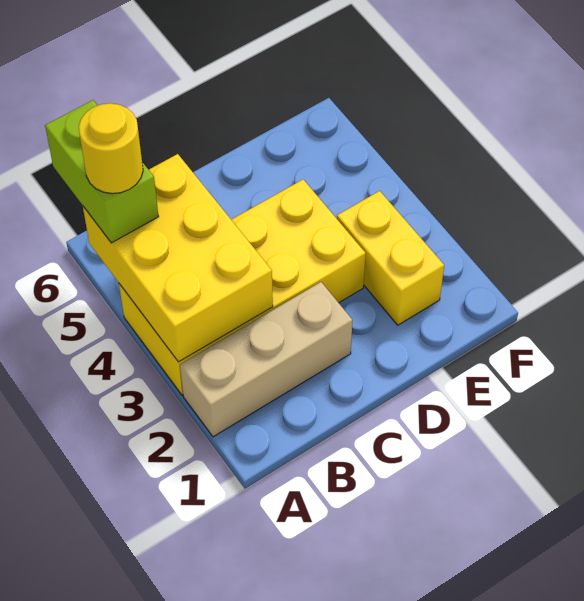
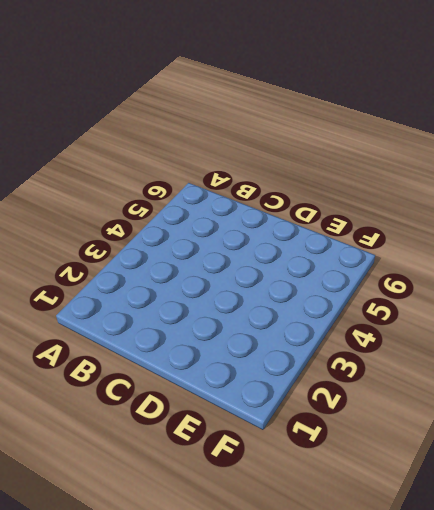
none -> tan brick A2:C2 level 1
none -> yellow brick A3:D4 level 1

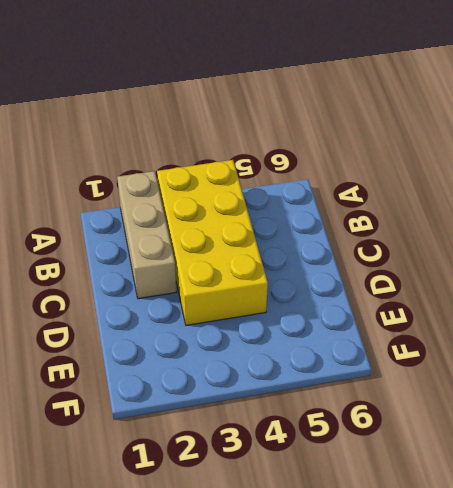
none -> yellow brick E2:E3 level 1
none -> yellow brick A3:B5 level 2

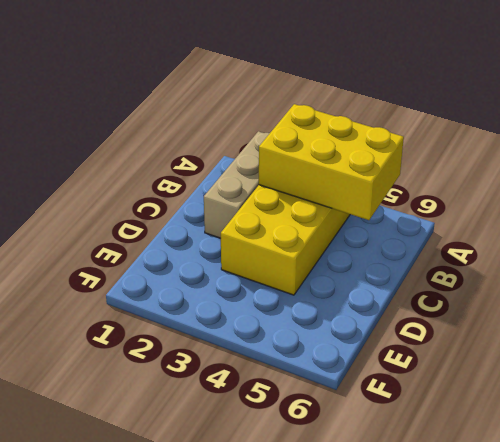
none -> yellow brick E2:E3 level 1
none -> lime brick A5:A6 level 3

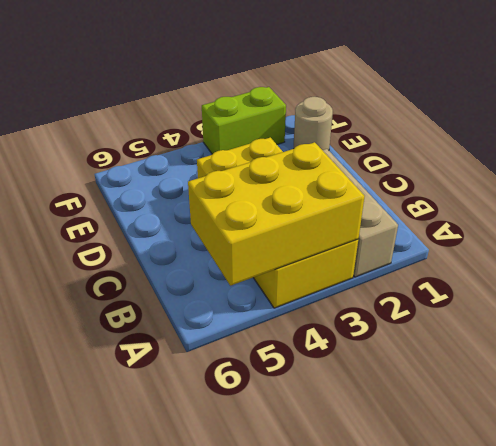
tan round brick E1 level 1 -> none
lime brick F2:F3 level 1 -> lime brick A5:A6 level 3
none -> yellow brick E2:E3 level 1
none -> yellow round brick A5 level 4

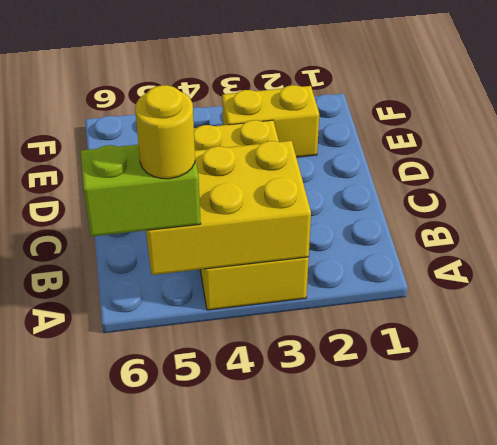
none -> tan brick A2:C2 level 1

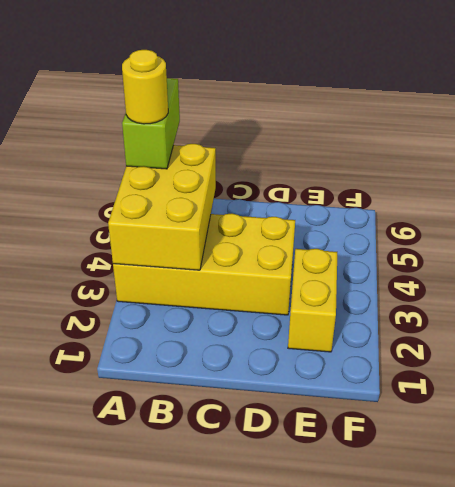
none -> tan brick A2:C2 level 1

